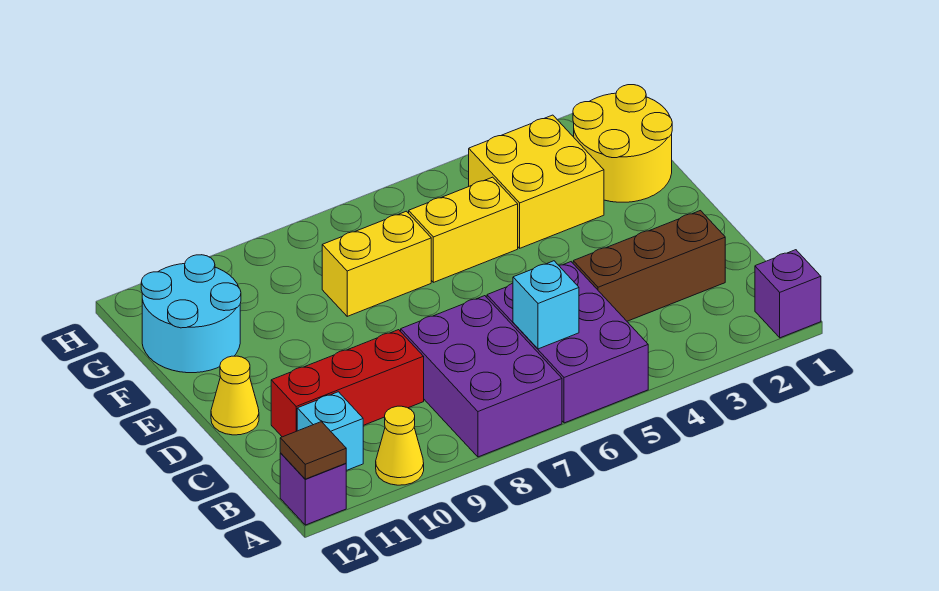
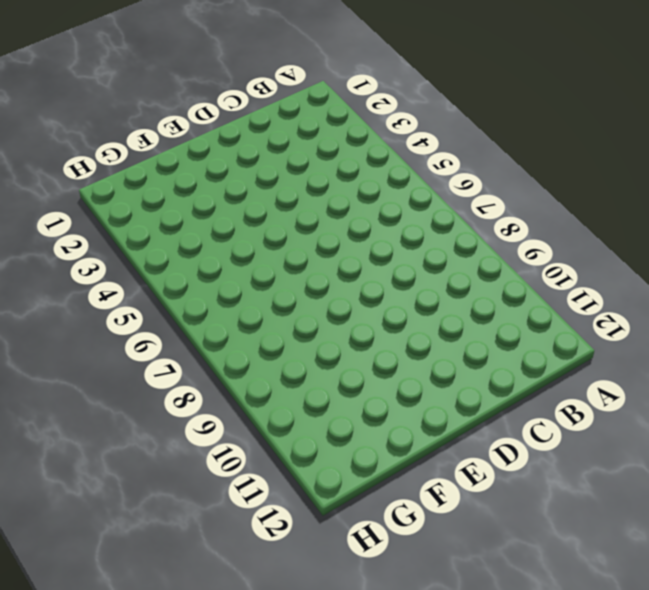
none -> purple brick A1 level 1
none -> purple brick A5:C6 level 1
none -> purple brick A7:C8 level 1

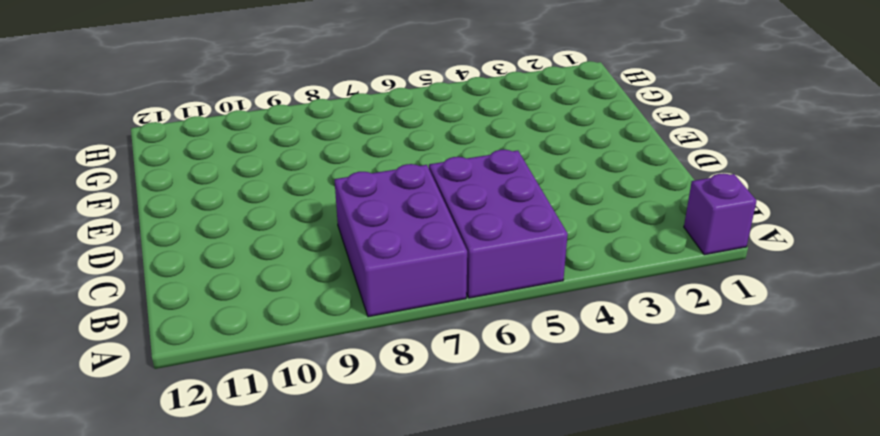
none -> yellow cone A10 level 1
none -> purple brick A12 level 1
none -> cyan brick B11 level 1

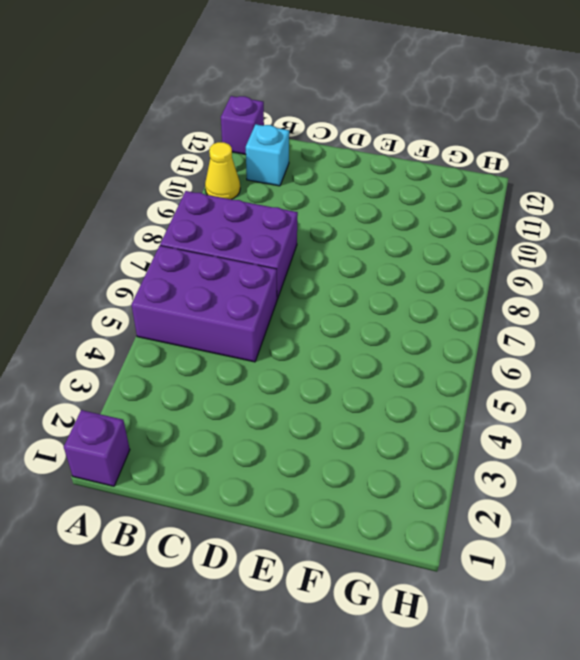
none -> brown brick C2:C4 level 1
none -> red brick C9:C11 level 1
none -> yellow cone D12 level 1

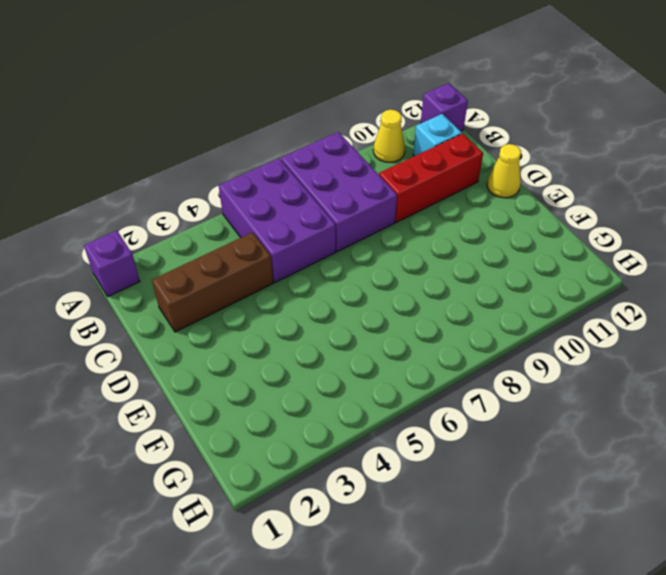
none -> yellow round brick F1:G2 level 1
none -> yellow brick F3:G4 level 1
none -> yellow brick F5:F6 level 1

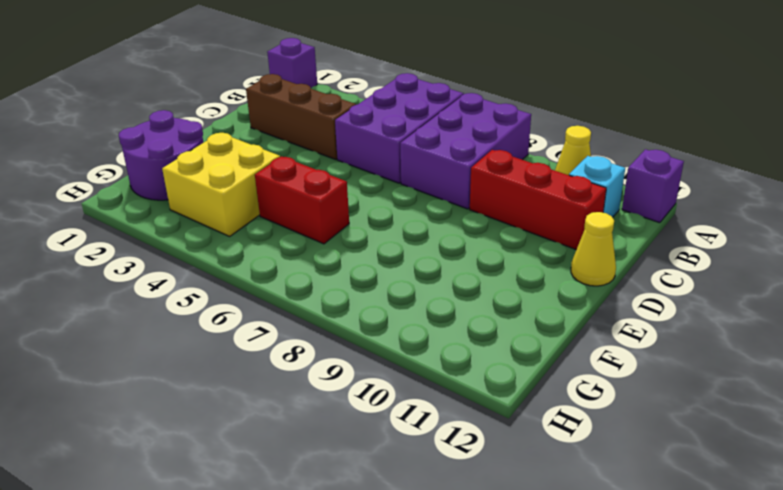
purple round brick F1:G2 level 1 -> yellow round brick F1:G2 level 1
red brick F5:F6 level 1 -> yellow brick F5:F6 level 1
none -> yellow brick F7:F8 level 1
none -> cyan round brick F11:G12 level 1
none -> brown tile A12 level 2

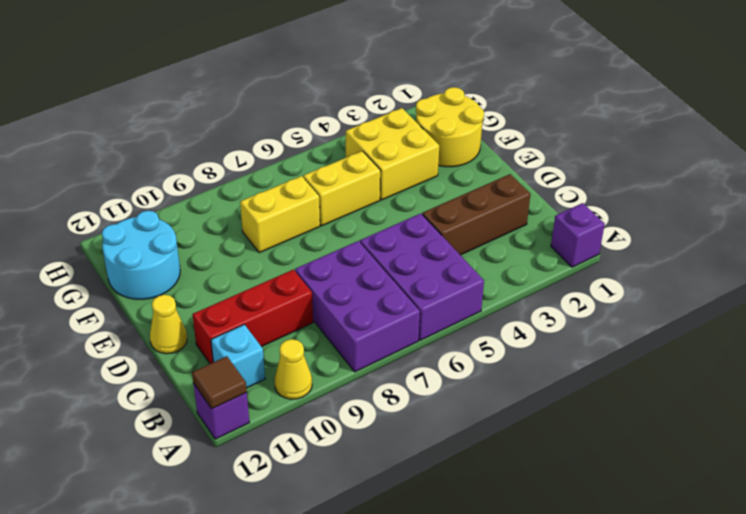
none -> cyan brick B6 level 2

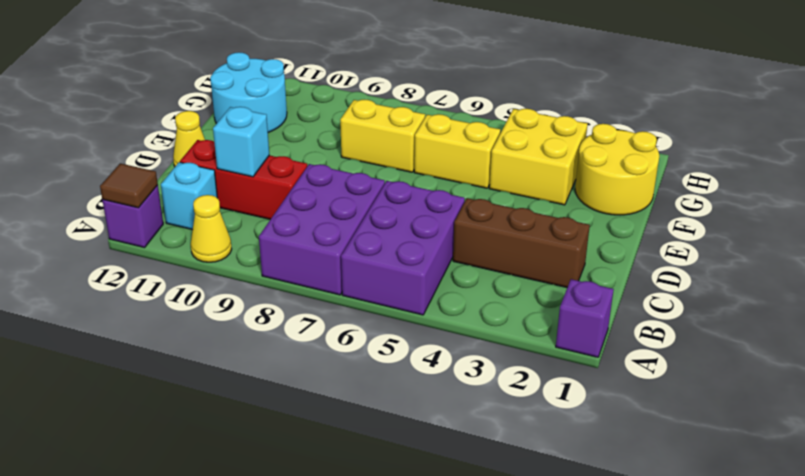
cyan brick C10 level 2 -> cyan brick B6 level 2

